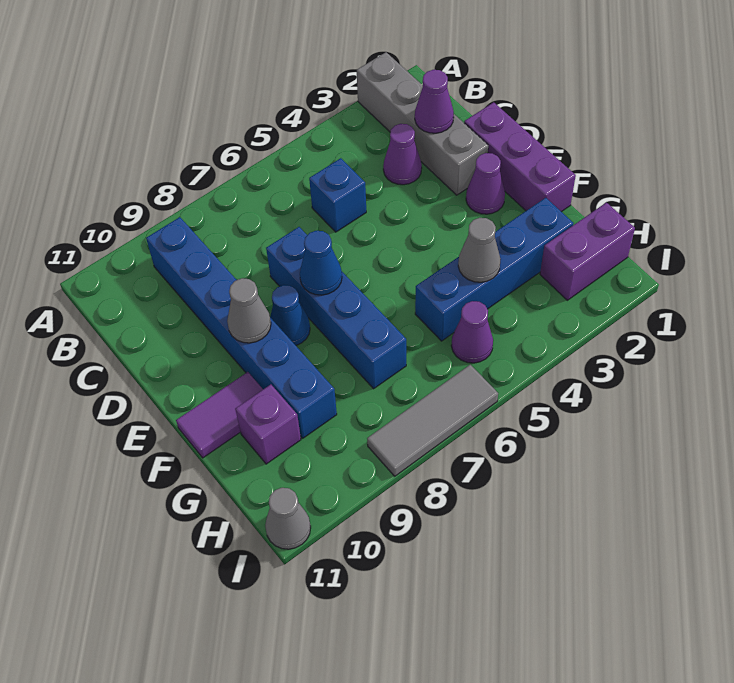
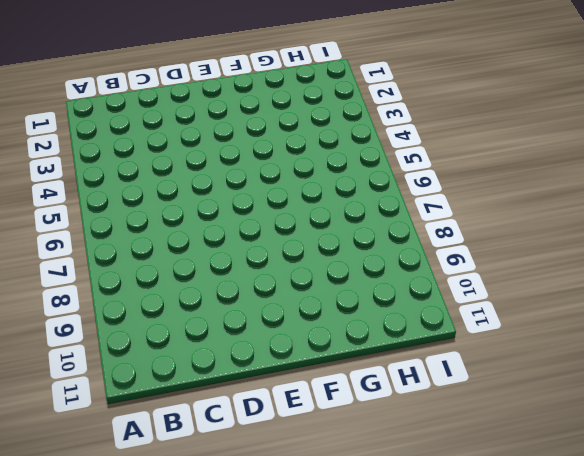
none -> grey brick A2:D2 level 1
none -> blue brick B9:G9 level 1
none -> purple cone C3 level 1

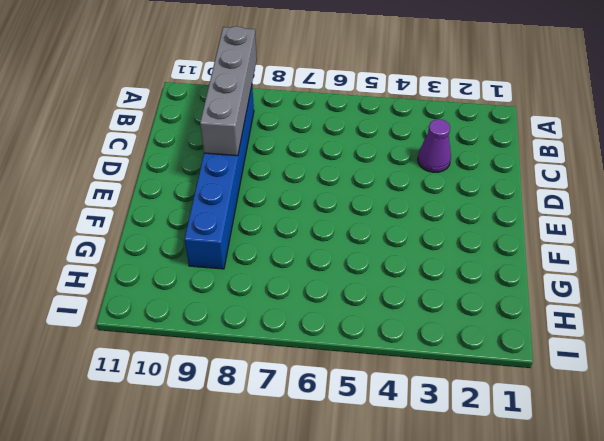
grey brick A9:D9 level 2 -> grey brick A2:D2 level 1
none -> blue brick C5 level 1
none -> purple brick D1:F1 level 1
none -> blue brick D7:G7 level 1

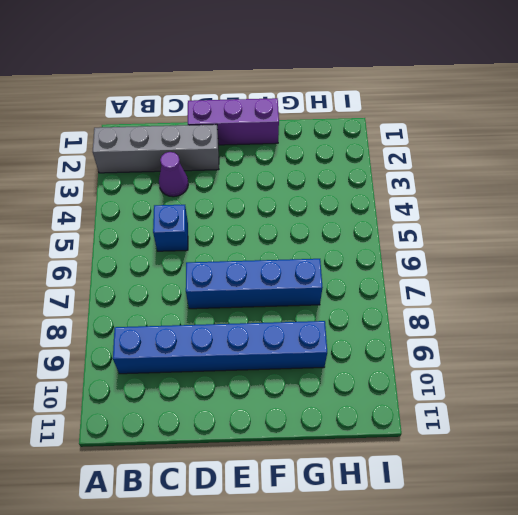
none -> purple cone E2 level 1
none -> blue cone E8 level 1
none -> purple tile F10:F11 level 1

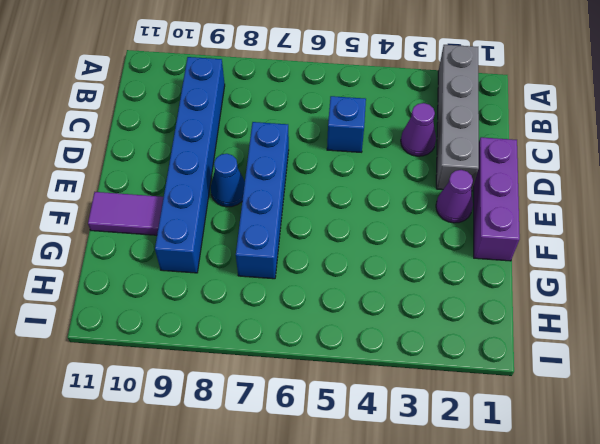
none -> blue brick G2:G5 level 1
none -> purple brick G10 level 1
none -> purple brick H1:H2 level 1

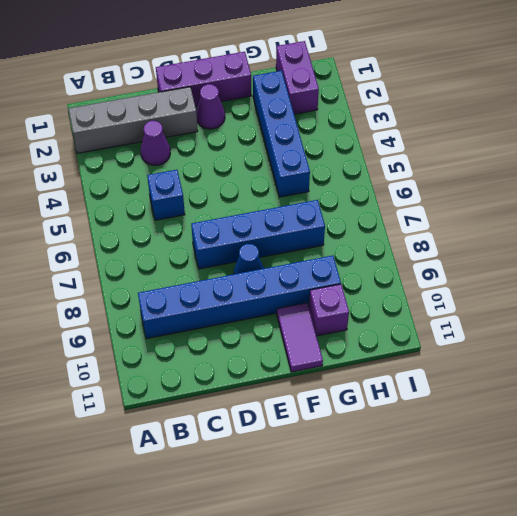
none -> purple cone H5 level 1
none -> grey tile I6:I8 level 1
none -> grey cone I11 level 1

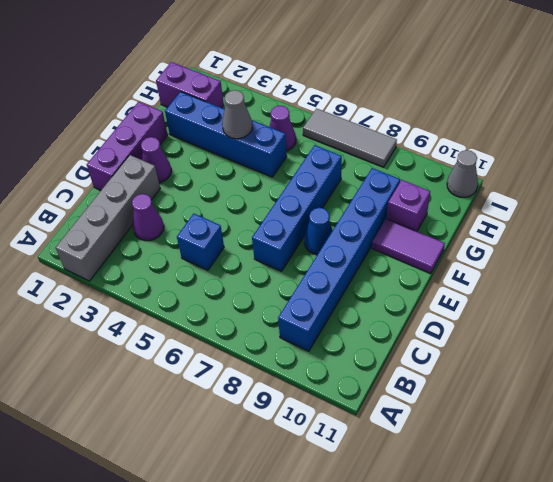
none -> purple cone C2 level 2
none -> blue cone E7 level 2
none -> grey cone E9 level 2

